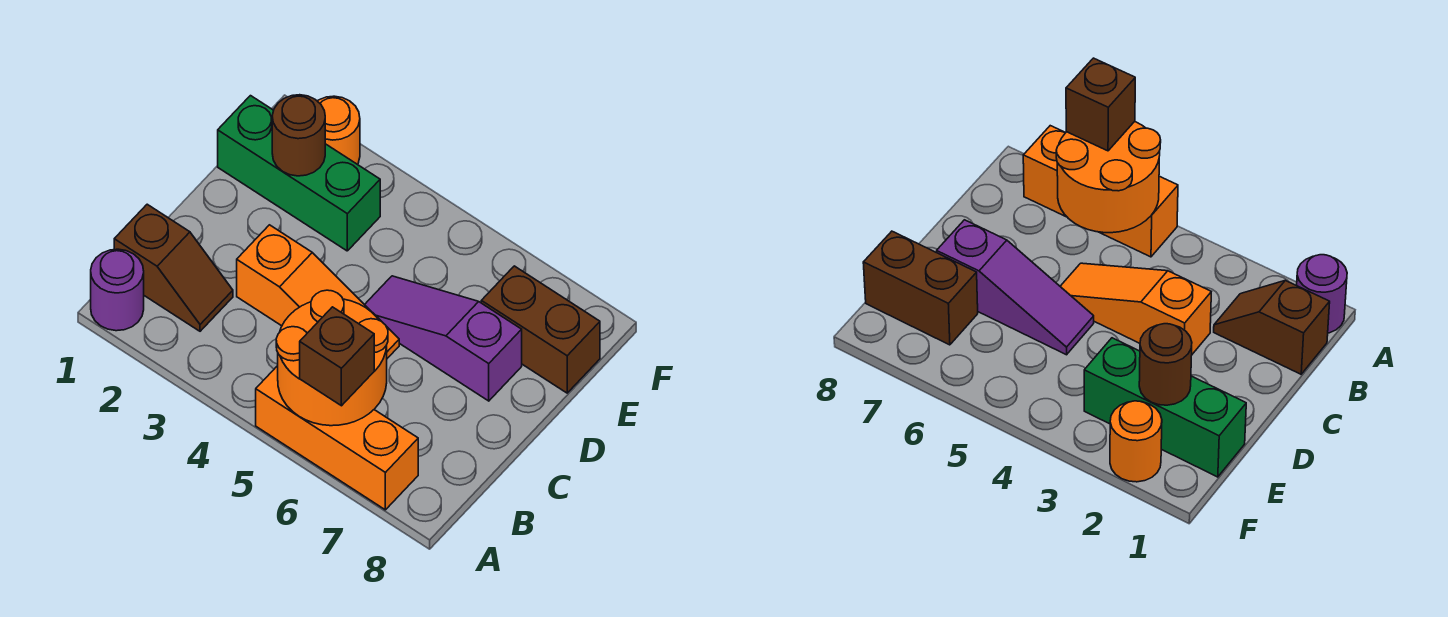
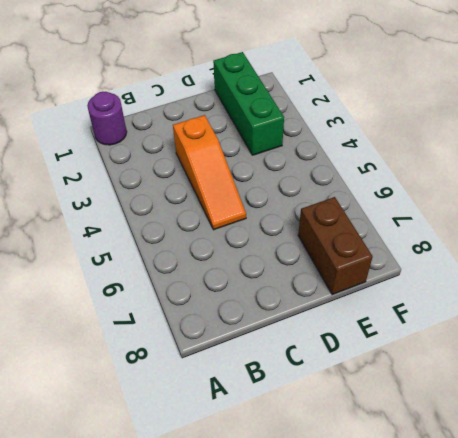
none -> orange brick A5:A7 level 1
none -> brown slope B1:B2 level 1 top 1

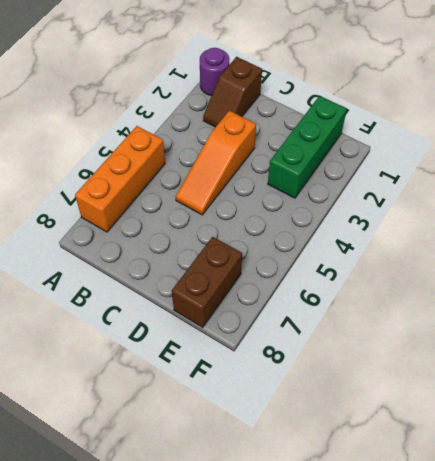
none -> purple slope D5:D7 level 1 top 7
none -> orange round brick F2 level 1

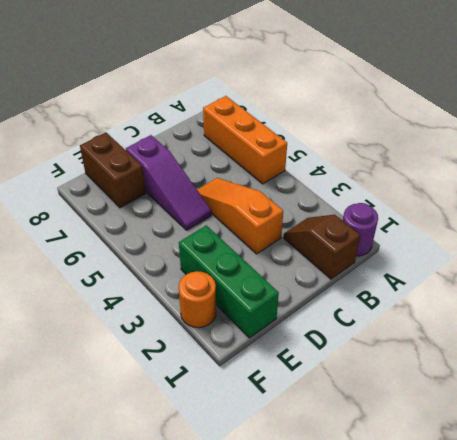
none -> orange round brick A5:B6 level 2
none -> brown round brick E2 level 2

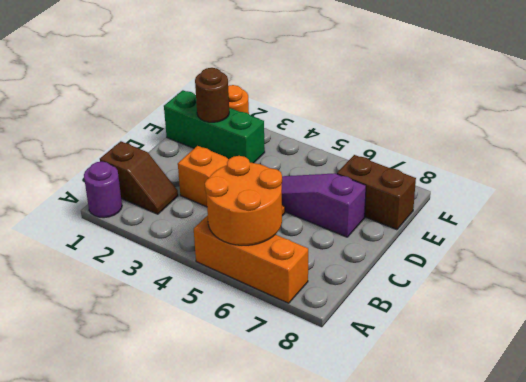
none -> brown brick A6 level 3

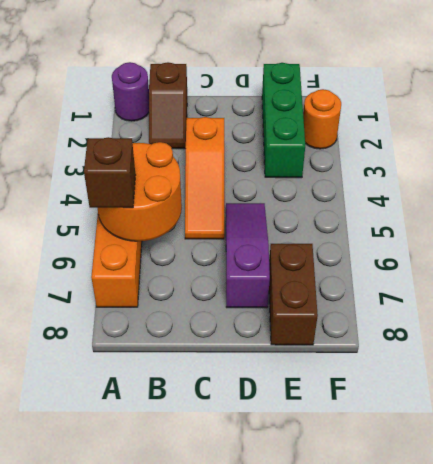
none -> brown round brick E2 level 2

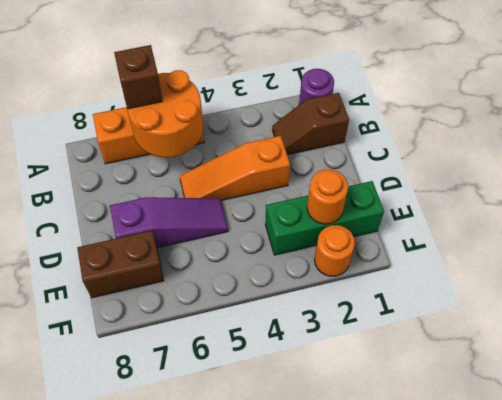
orange round brick E2 level 2 -> brown round brick E2 level 2

